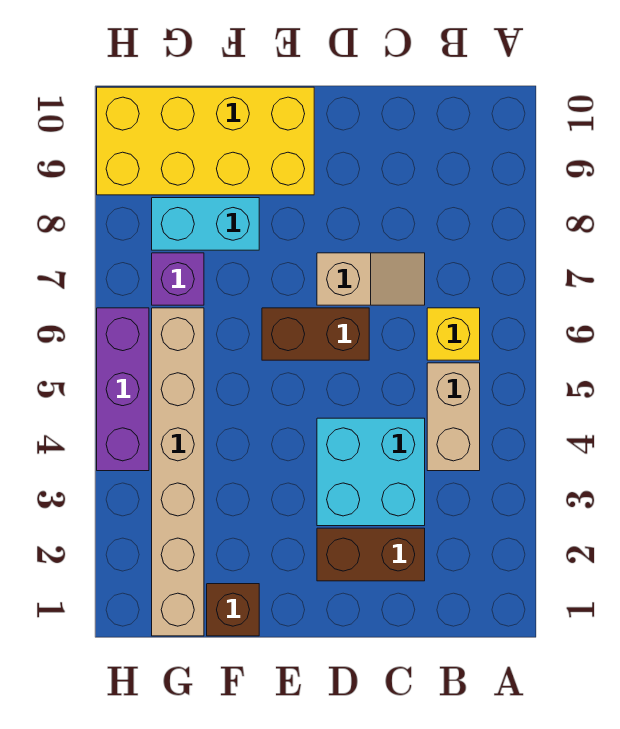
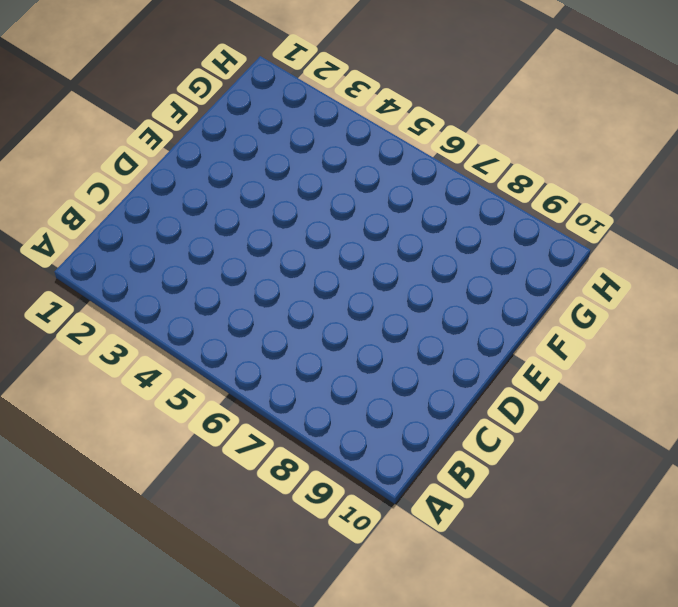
none -> tan brick B4:B5 level 1
none -> yellow brick B6 level 1
none -> brown brick C2:D2 level 1

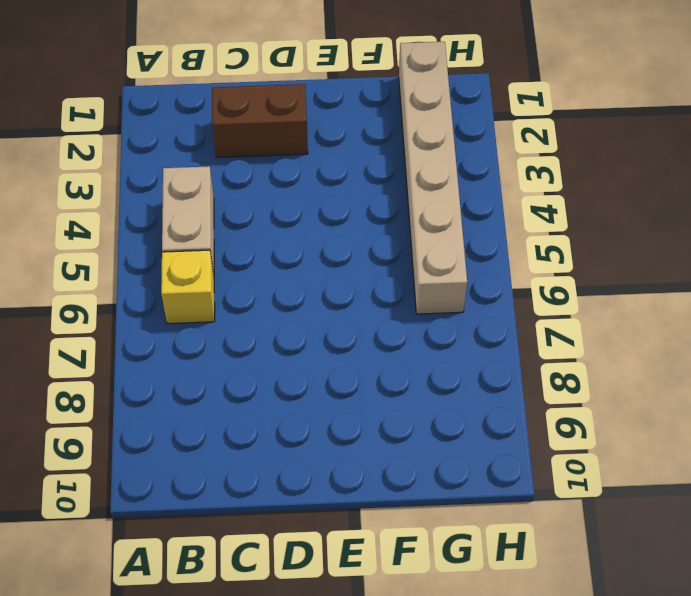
none -> cyan brick C3:D4 level 1
none -> tan slope C7:D7 level 1 top D
none -> brown brick D6:E6 level 1

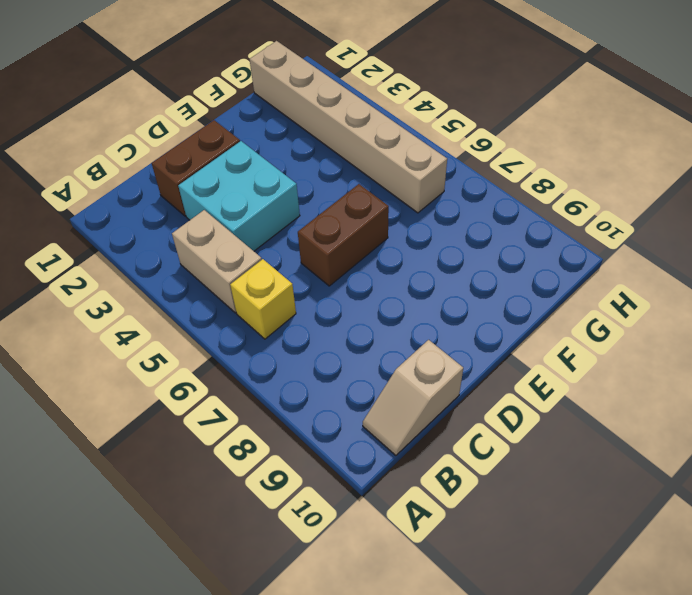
tan slope B10:C10 level 1 top C -> tan slope C7:D7 level 1 top D
none -> yellow brick E9:H10 level 1
none -> brown brick F1 level 1
none -> cyan brick F8:G8 level 1

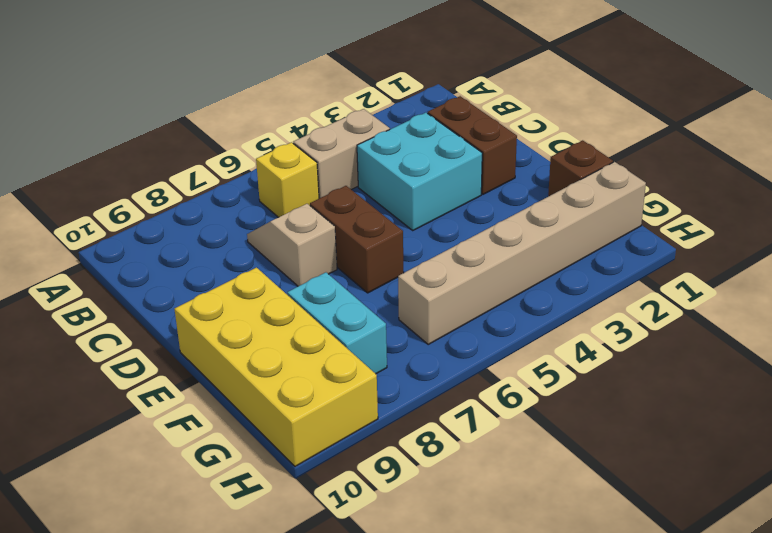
none -> purple brick G7 level 1
none -> purple brick H4:H6 level 1

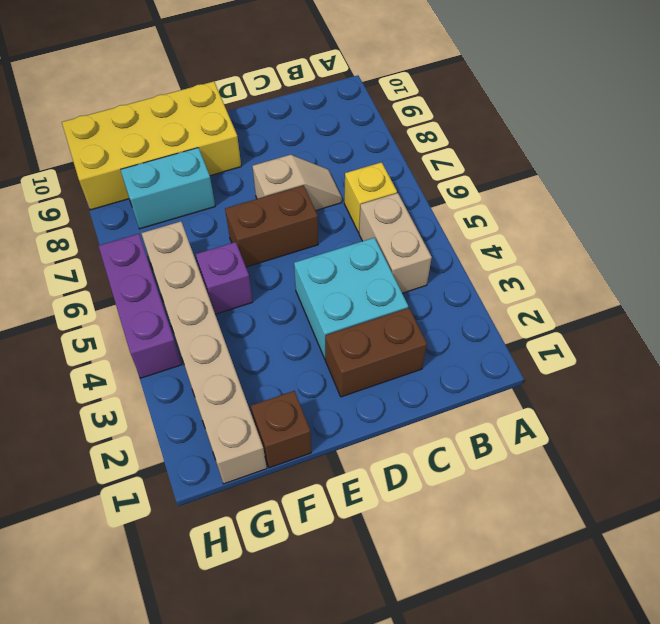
purple brick F5 level 1 -> purple brick G7 level 1

